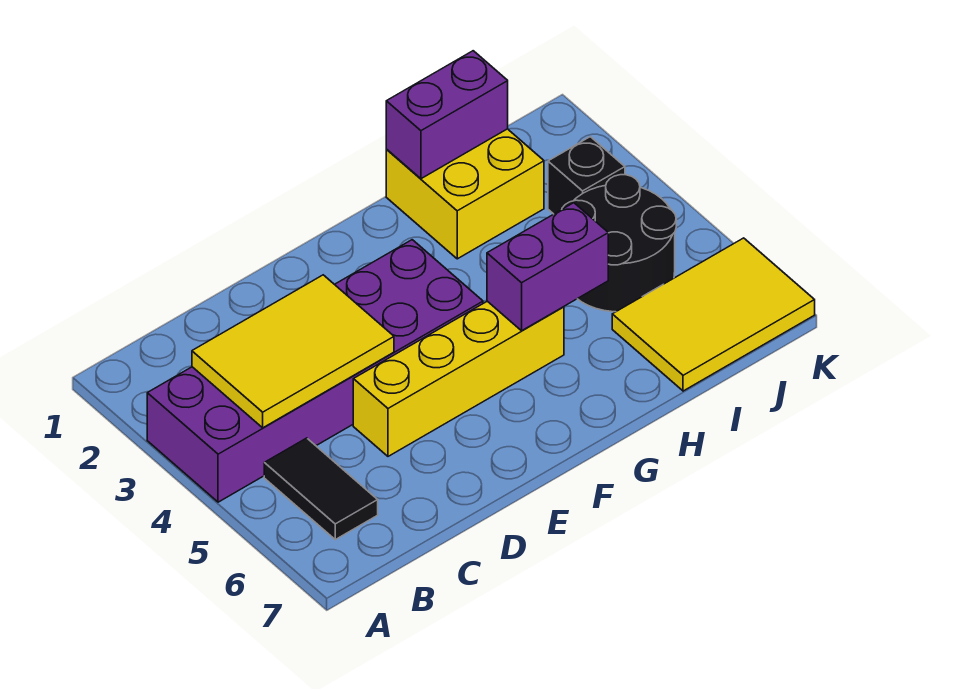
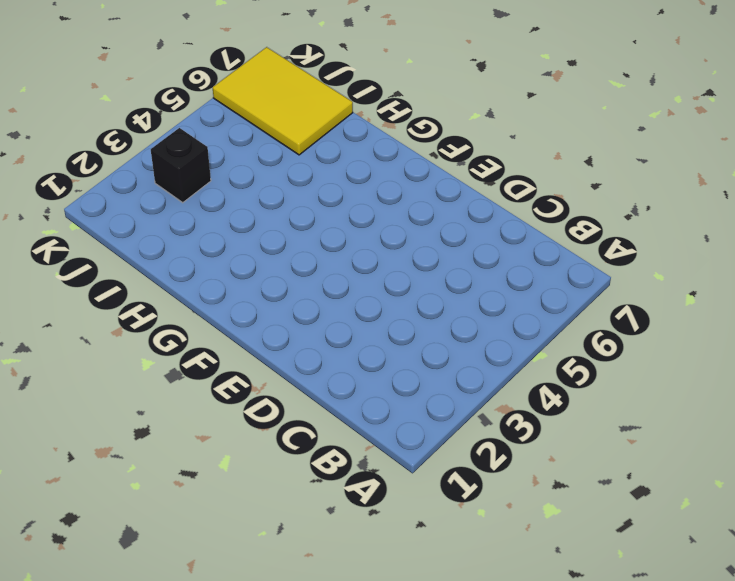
none -> purple brick A3:F4 level 1
none -> black tile B5:B6 level 1

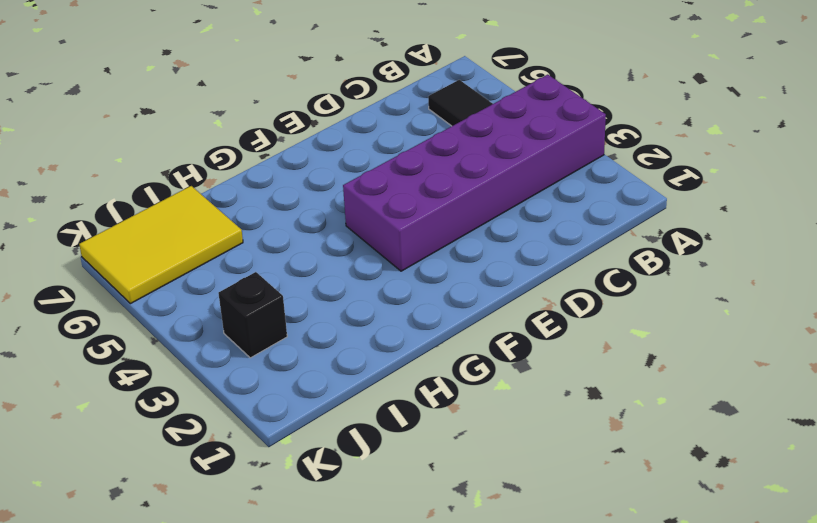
none -> yellow brick D5:G5 level 1
none -> yellow brick H1:I2 level 1

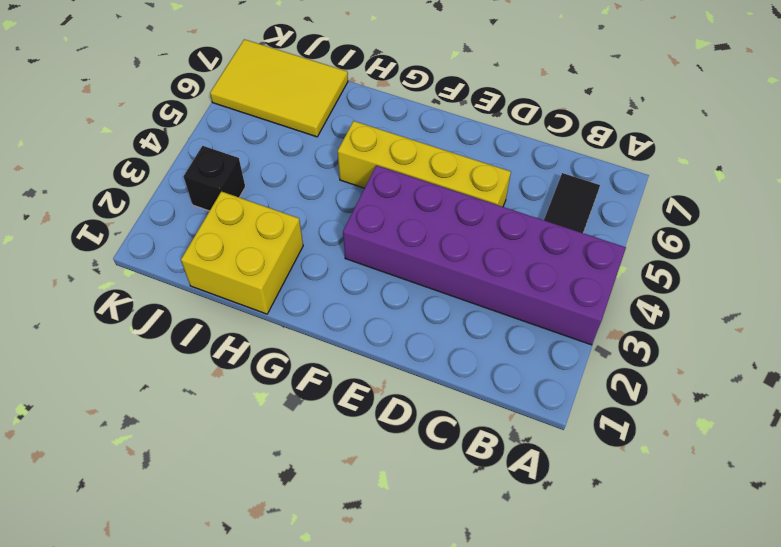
none -> black round brick I4:J5 level 1
none -> yellow tile B3:D4 level 2

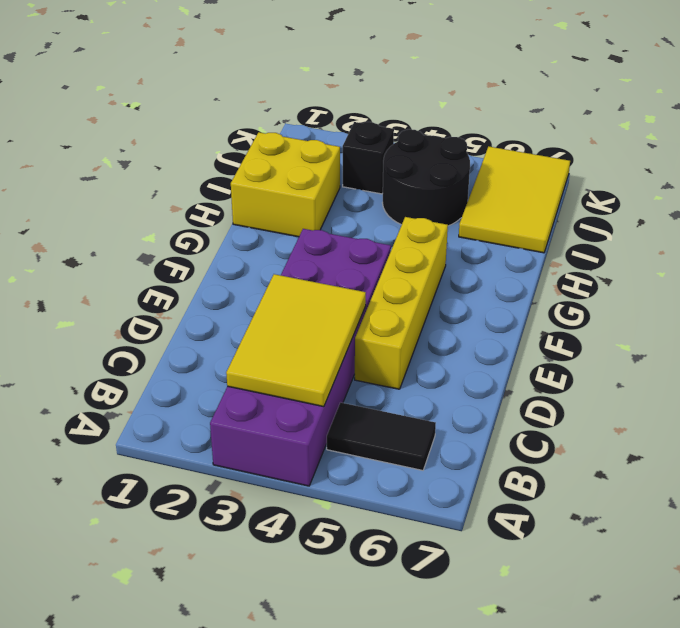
none -> purple brick G5:H5 level 2
none -> purple brick H1:I1 level 2

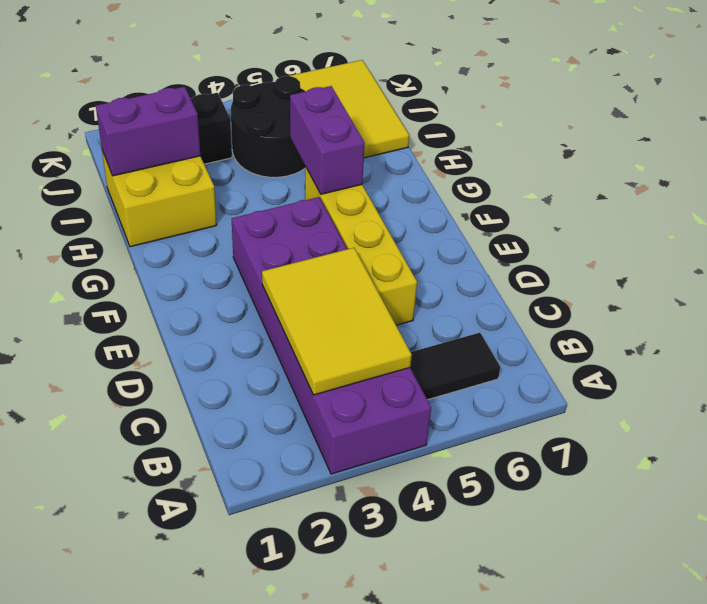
purple brick I1:I2 level 2 -> purple brick H1:I1 level 2

